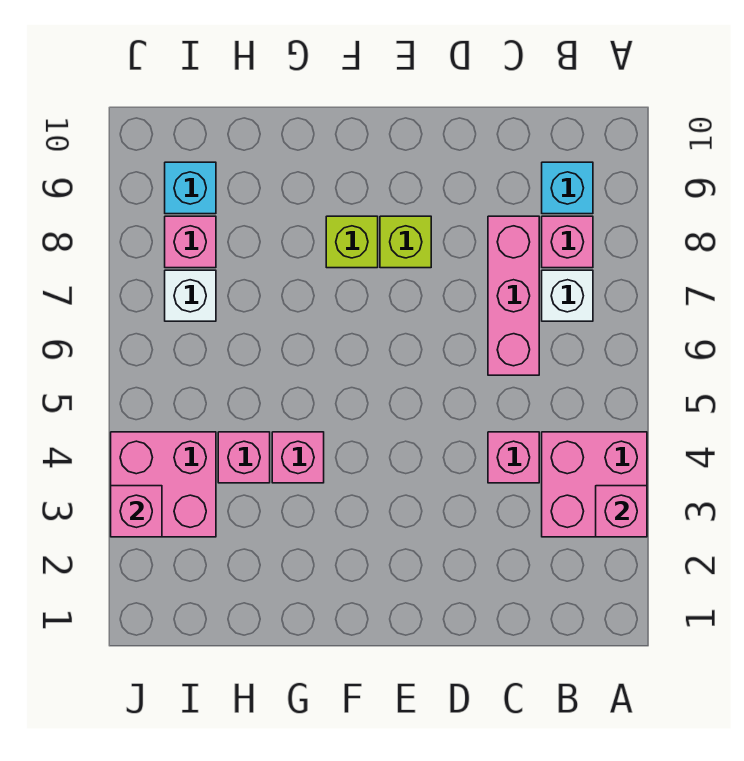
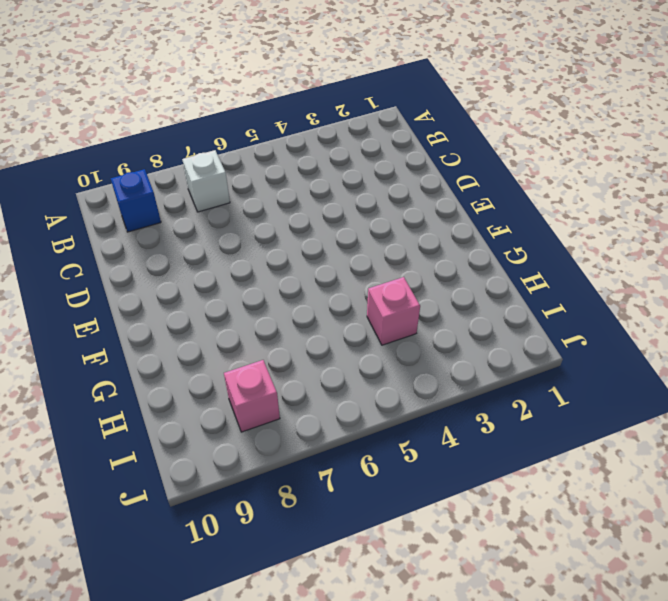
blue brick B9 level 1 -> cyan brick B9 level 1
none -> pink brick A3:B4 level 1
none -> pink brick B8 level 1
none -> pink brick C4 level 1

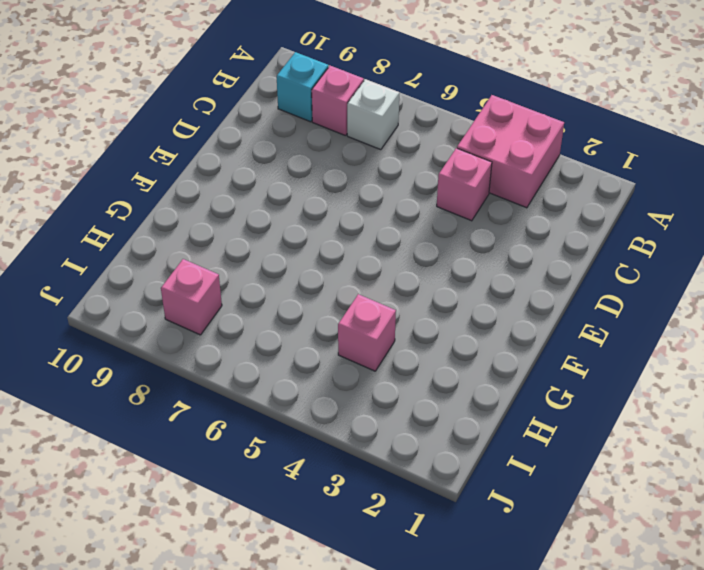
none -> pink brick C6:C8 level 1
none -> lime brick E8 level 1
none -> lime brick F8 level 1

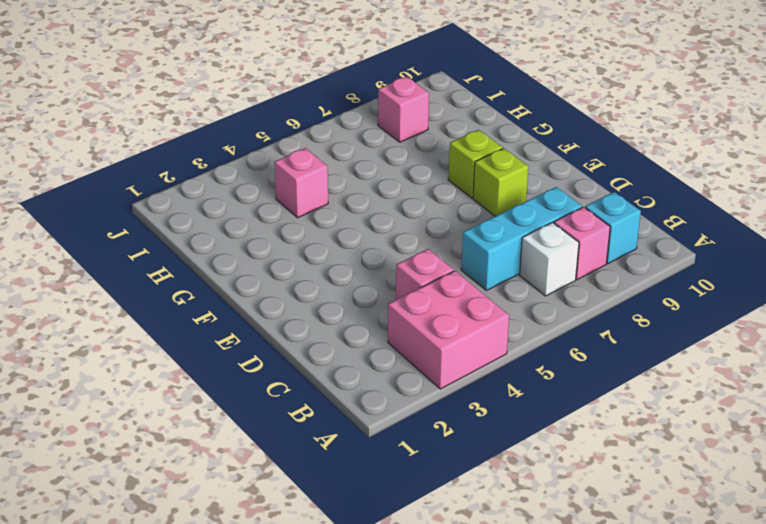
cyan brick C6:C8 level 1 -> pink brick C6:C8 level 1
none -> pink brick G4 level 1
none -> pink brick I3:J4 level 1
none -> white brick I7 level 1

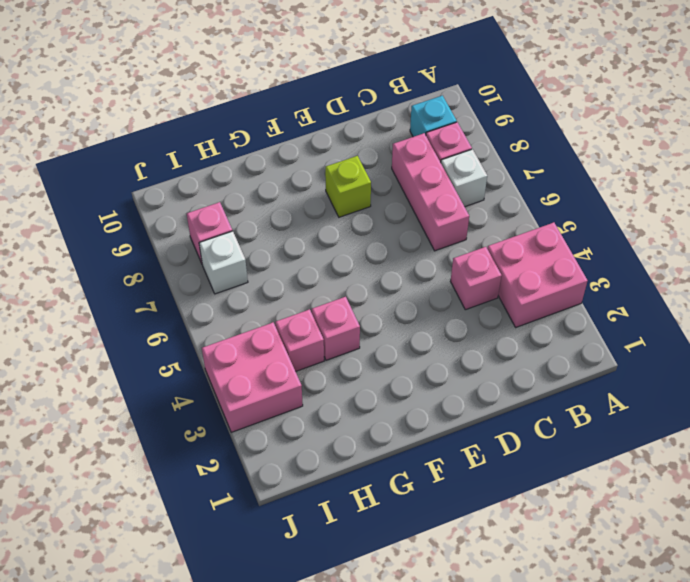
none -> lime brick F8 level 1
none -> cyan brick I9 level 1
none -> pink brick A3 level 2

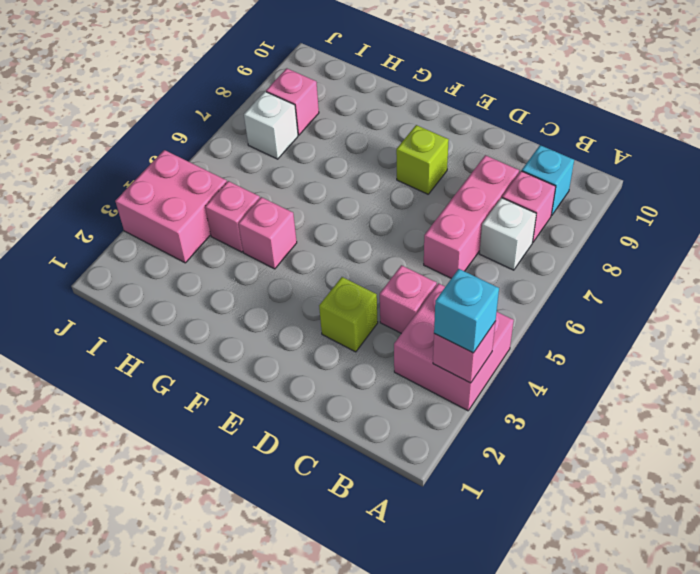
cyan brick A3 level 3 -> cyan brick I9 level 1
lime brick D3 level 1 -> lime brick F8 level 1
none -> pink brick J3 level 2

